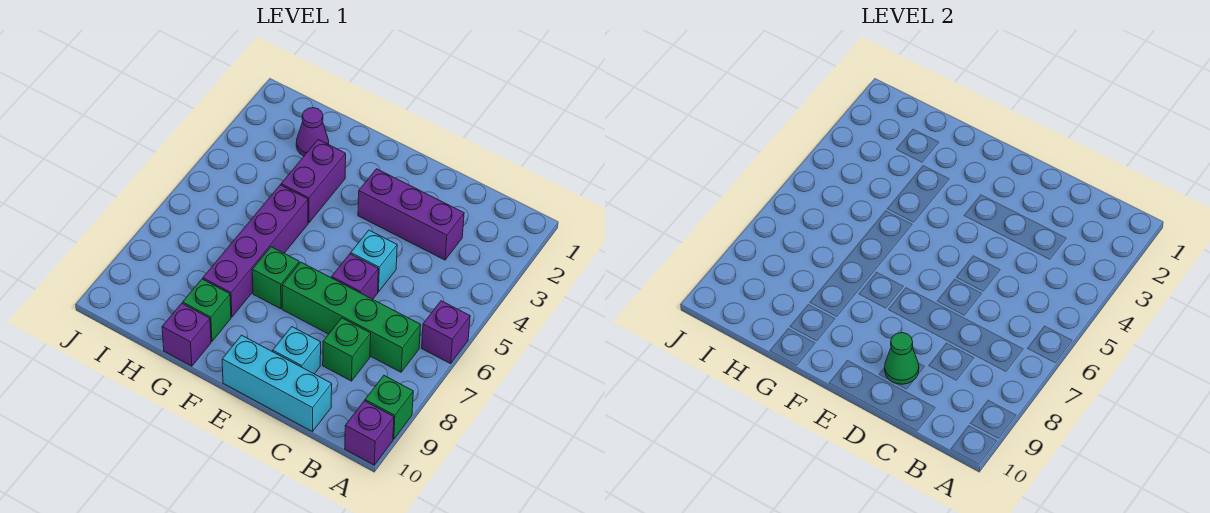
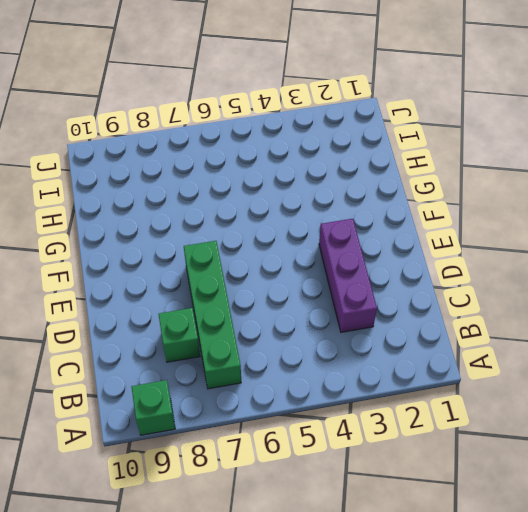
none -> purple brick A6 level 1
none -> purple brick A10 level 1
none -> cyan brick C10:E10 level 1

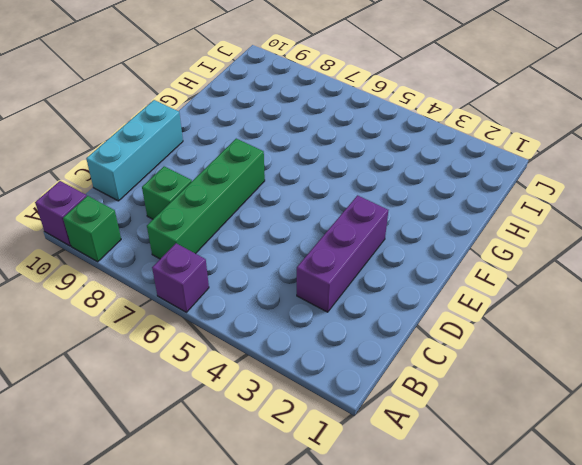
none -> cyan brick D5 level 1
none -> purple brick D6 level 1
none -> cyan brick D9 level 1

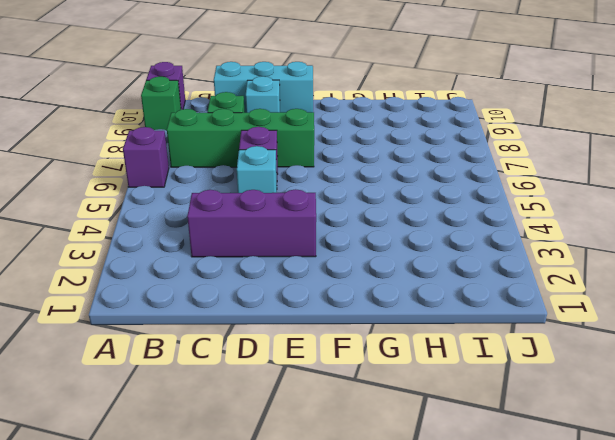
none -> green brick F7 level 1
none -> purple brick G3:G4 level 1
none -> purple brick G5:G8 level 1

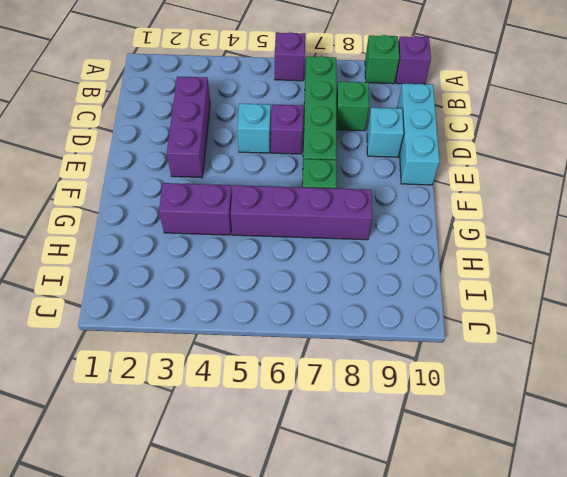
none -> green brick G9 level 1
none -> purple brick G10 level 1
none -> purple cone H2 level 1

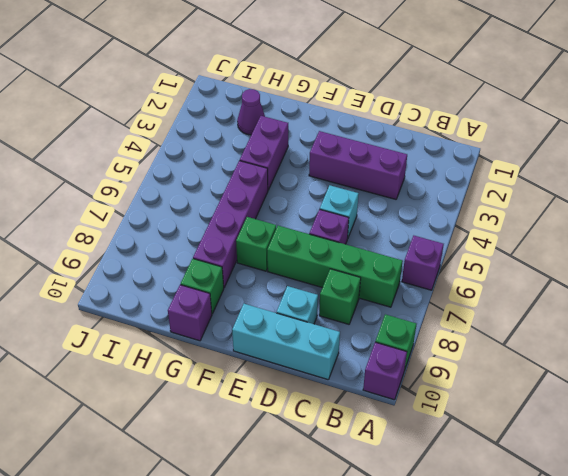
none -> green cone D9 level 2

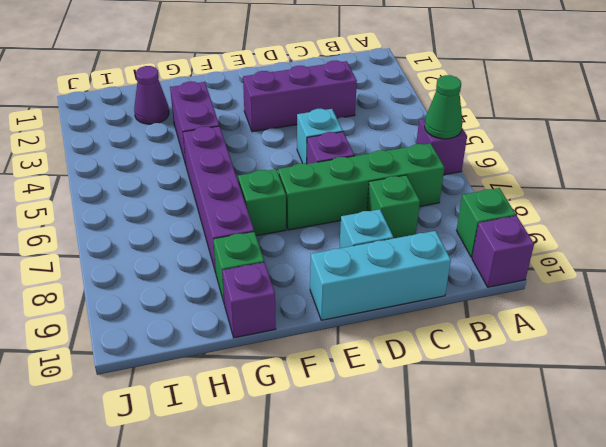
green cone A6 level 2 -> green cone D9 level 2

